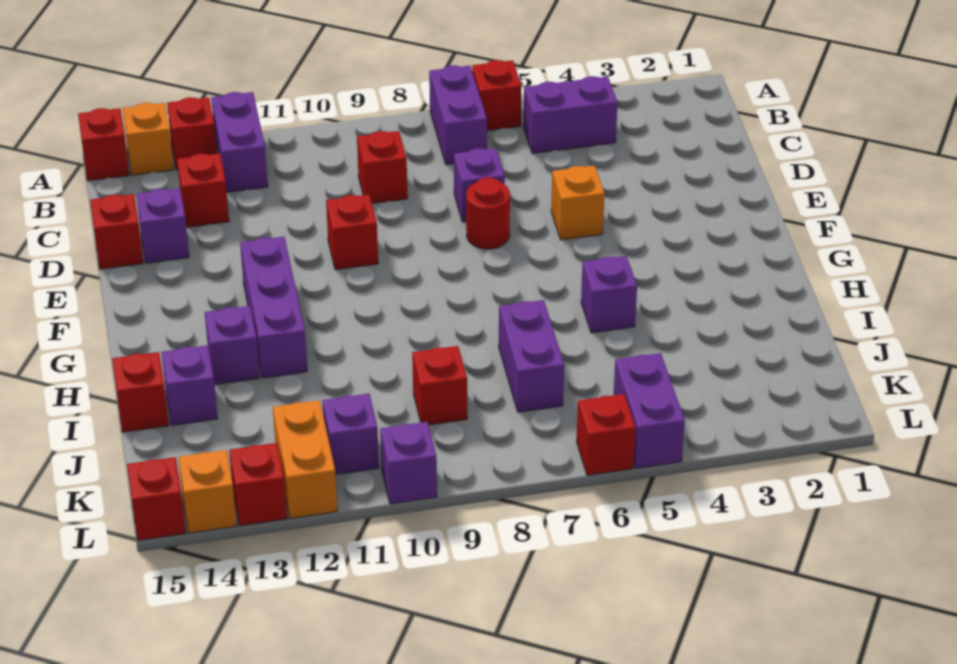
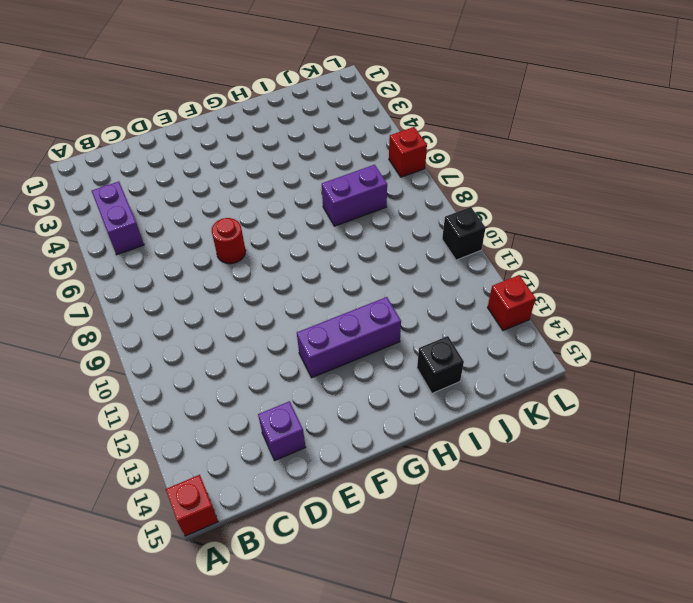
black brick I14 level 1 -> purple brick I14 level 1
black brick L10 level 1 -> purple brick L10 level 1
none -> red brick A6 level 1
none -> purple brick A7:B7 level 1
none -> purple brick A12:B12 level 1
none -> red brick A13 level 1

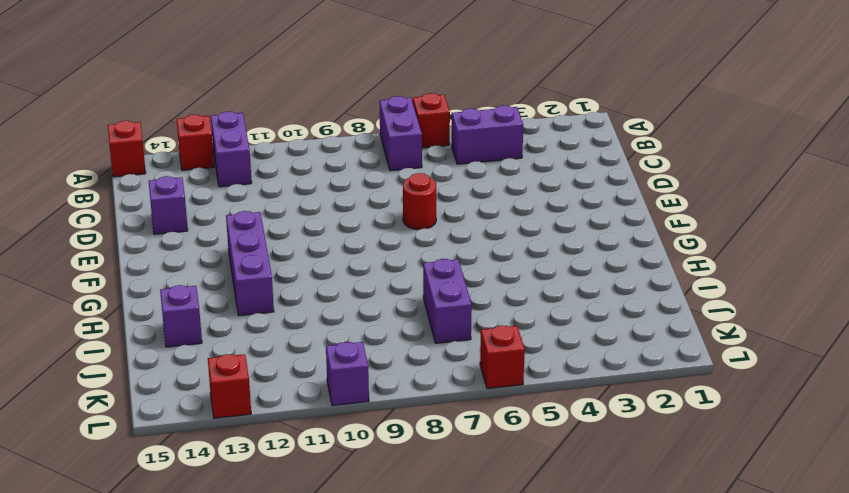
none -> orange brick A14 level 1
none -> red brick C9 level 1
none -> red brick C13 level 1
none -> purple brick D7 level 1

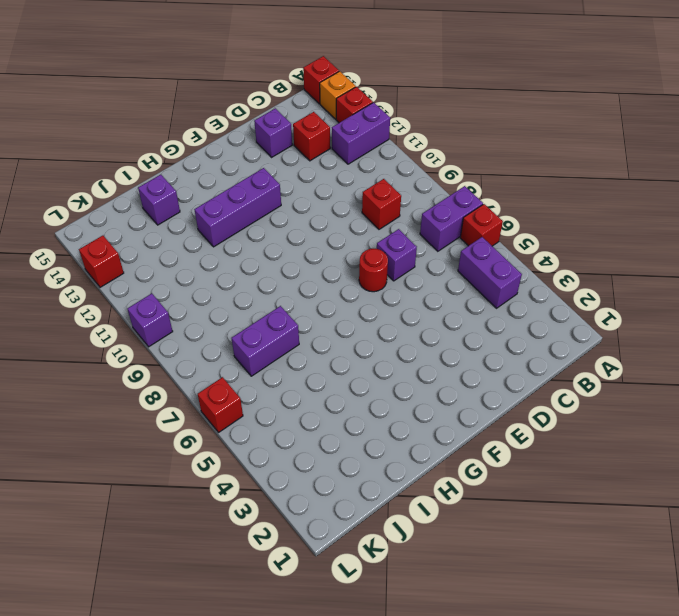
none -> red brick D15 level 1
none -> orange brick E5 level 1
none -> red brick E10 level 1
none -> purple brick H5 level 1

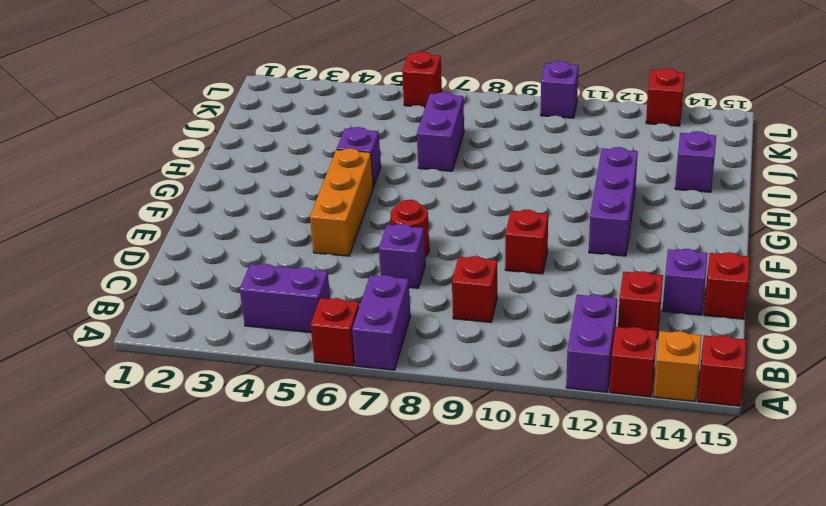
orange brick E5:G5 level 1 -> orange brick E5 level 1
none -> purple brick H13 level 1
none -> red brick I15 level 1
none -> red brick J9 level 1
none -> purple brick K5:L5 level 1

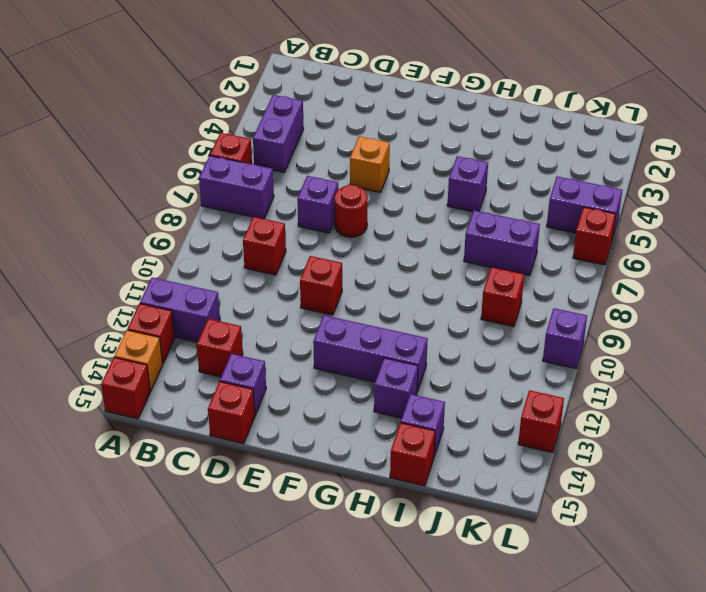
none -> purple brick K11 level 1
none -> orange brick K12:L12 level 1
none -> orange brick L14 level 1
none -> red brick L15 level 1

